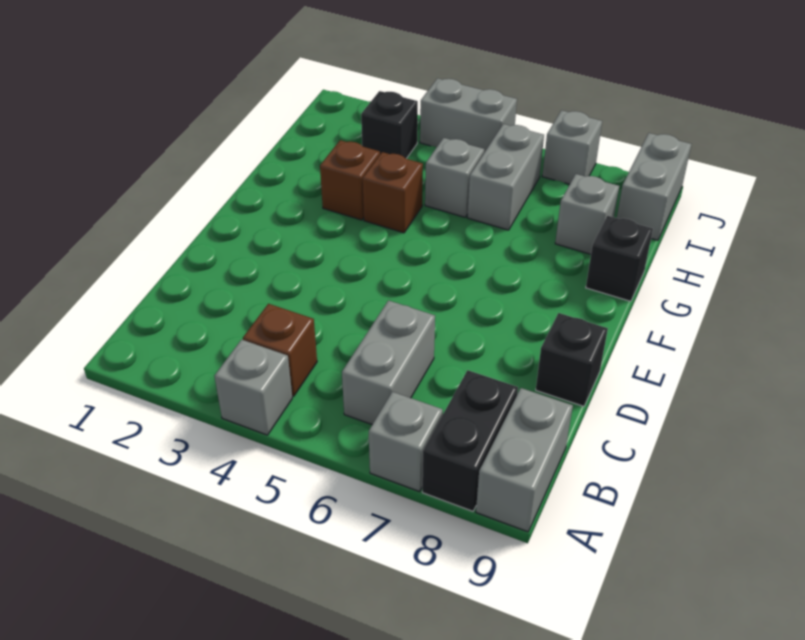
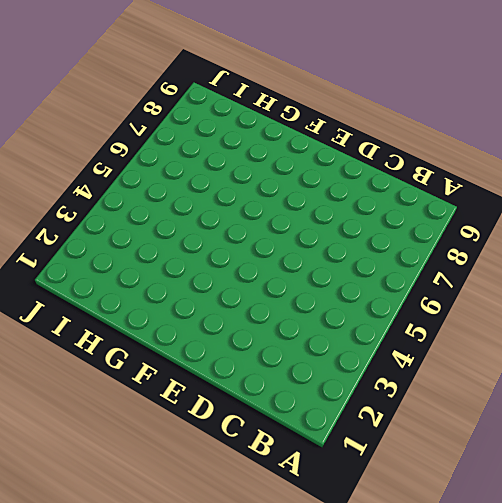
none -> grey brick A4 level 1
none -> grey brick A7 level 1
none -> black brick A8:B8 level 1

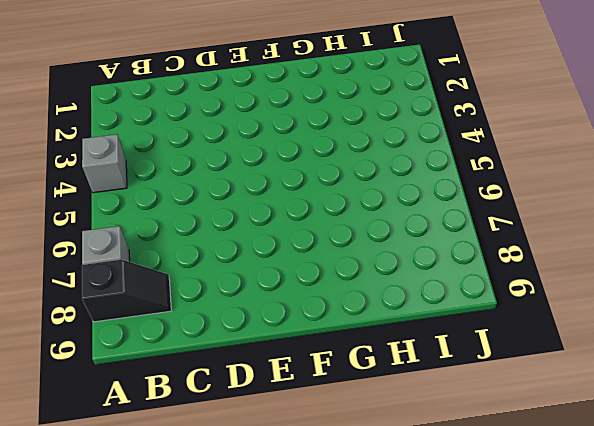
black slope A8:B8 level 1 top A -> black brick A8:B8 level 1
none -> grey brick A9:B9 level 1
none -> brown brick B4 level 1
none -> grey brick B6:C6 level 1

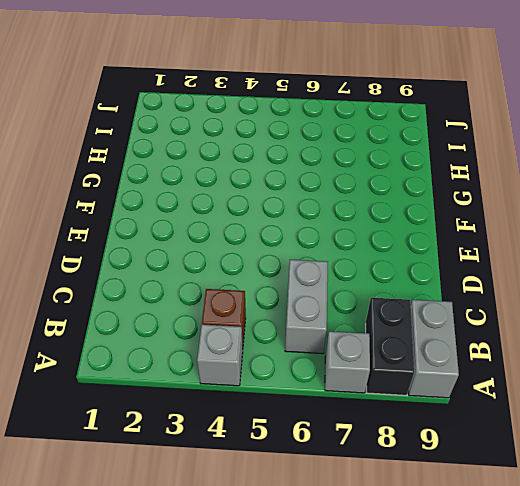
none -> black brick D9 level 1
none -> brown brick G3 level 1
none -> brown brick G4 level 1

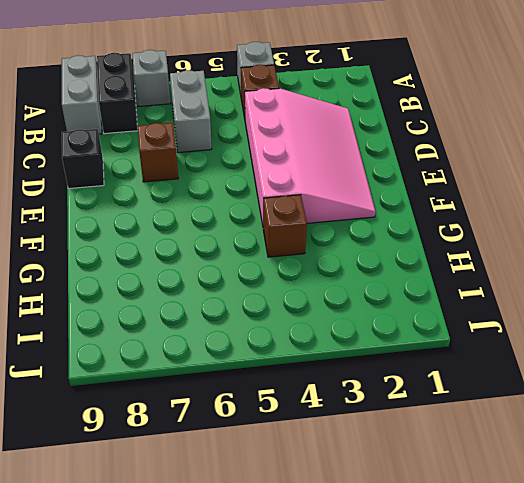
pink slope C2:F4 level 1 top 4 -> none
brown brick D7 level 1 -> brown brick G3 level 1
none -> black brick G9 level 1
none -> grey brick H5 level 1
none -> grey brick H6:I6 level 1

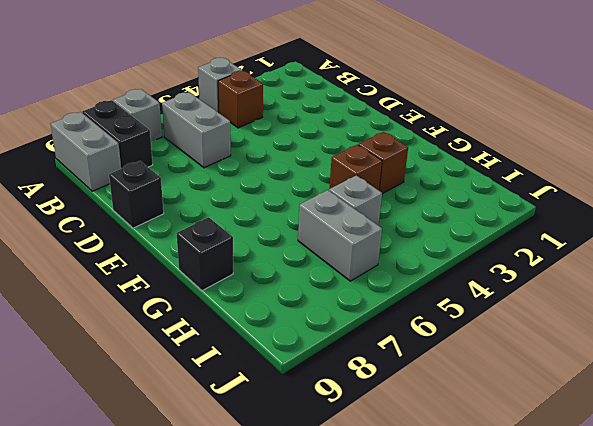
none -> grey brick H8 level 1
none -> black brick I3 level 1
none -> grey brick I9:J9 level 1

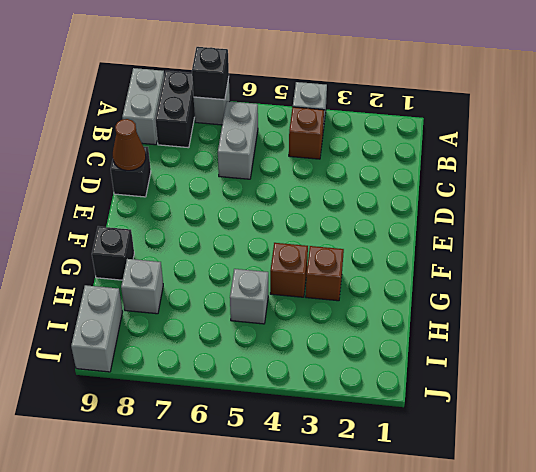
black brick A7 level 2 -> black brick I3 level 1
brown cone D9 level 2 -> none
none -> grey brick H6:I6 level 1
none -> grey brick J4:J5 level 1
none -> grey brick J7 level 1

